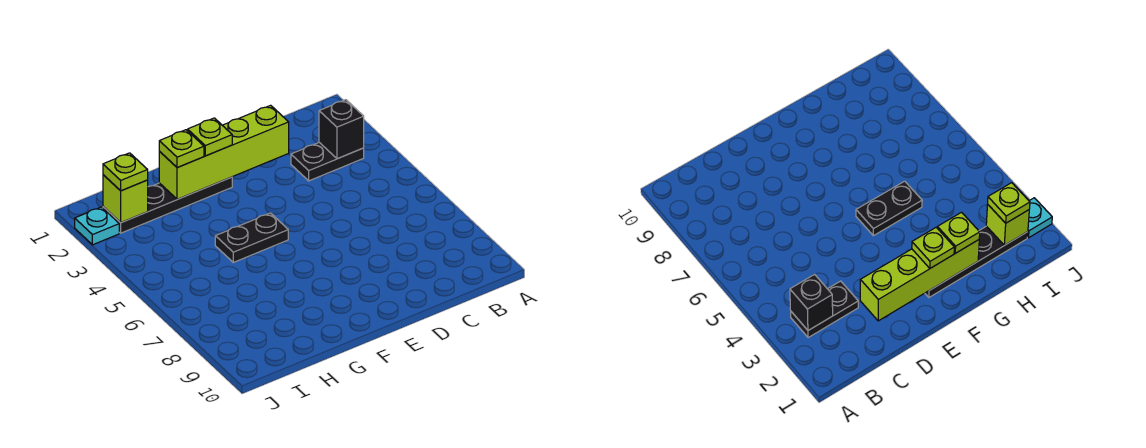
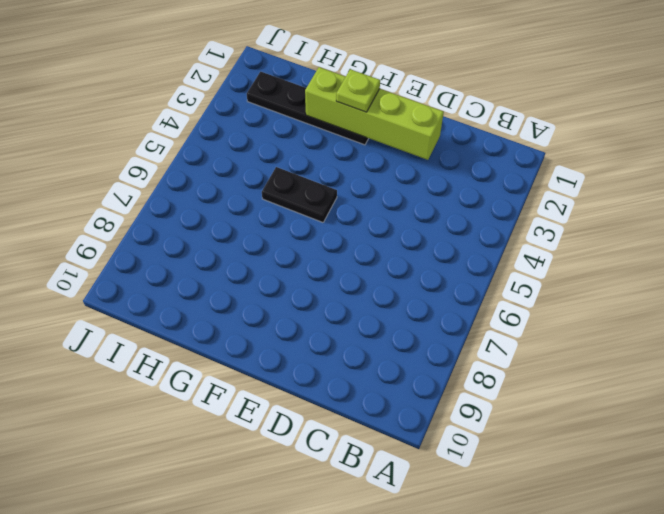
none -> black plate B3:C3 level 1
none -> cyan plate J2 level 1

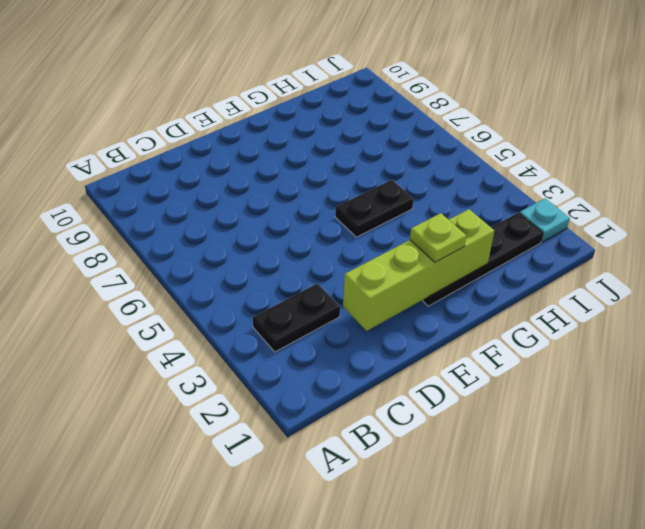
none -> black brick B3 level 2
none -> lime brick I2 level 2

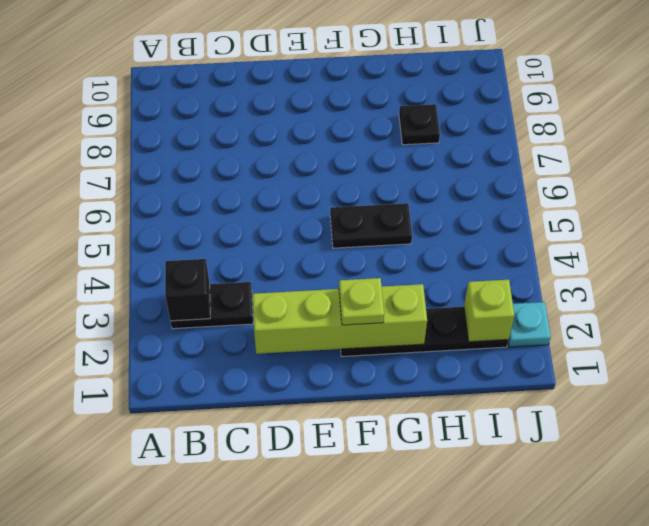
black plate H8 level 1 -> none
none -> lime plate G2 level 3
none -> lime plate I2 level 3

